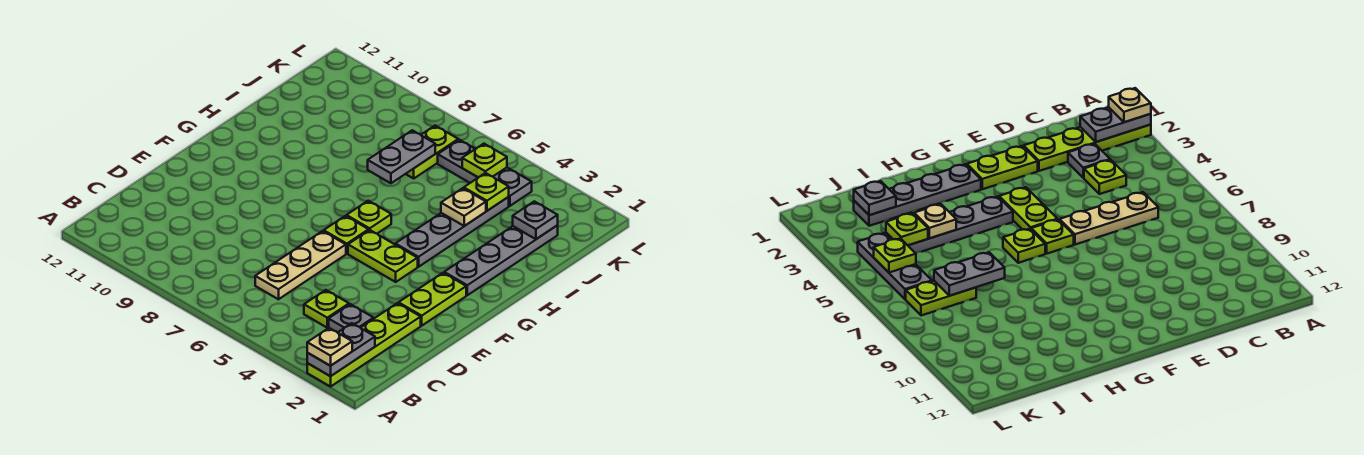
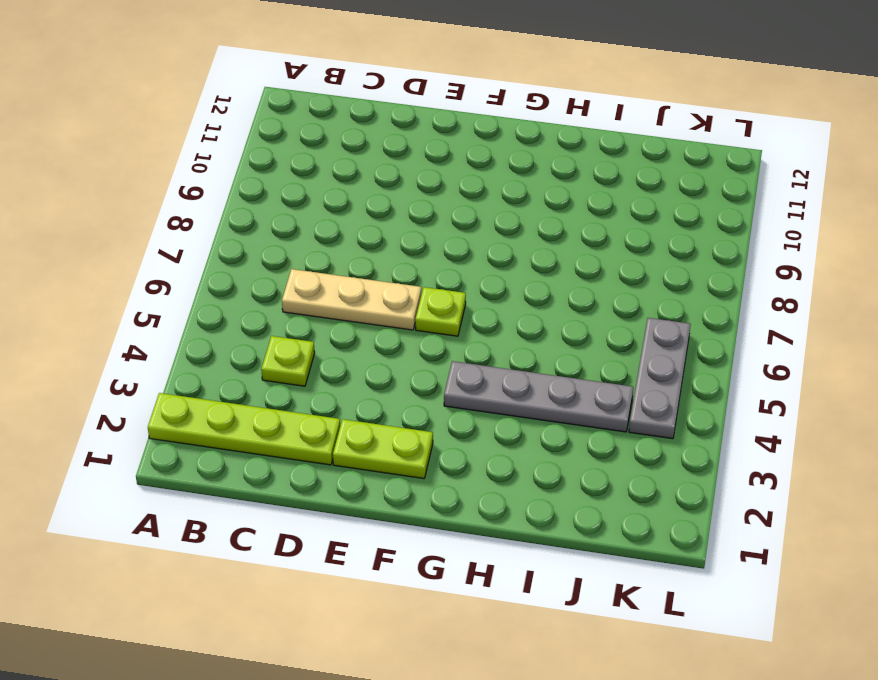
none -> grey plate C3 level 1
none -> lime plate F4:F5 level 1
none -> grey plate G2:J2 level 1

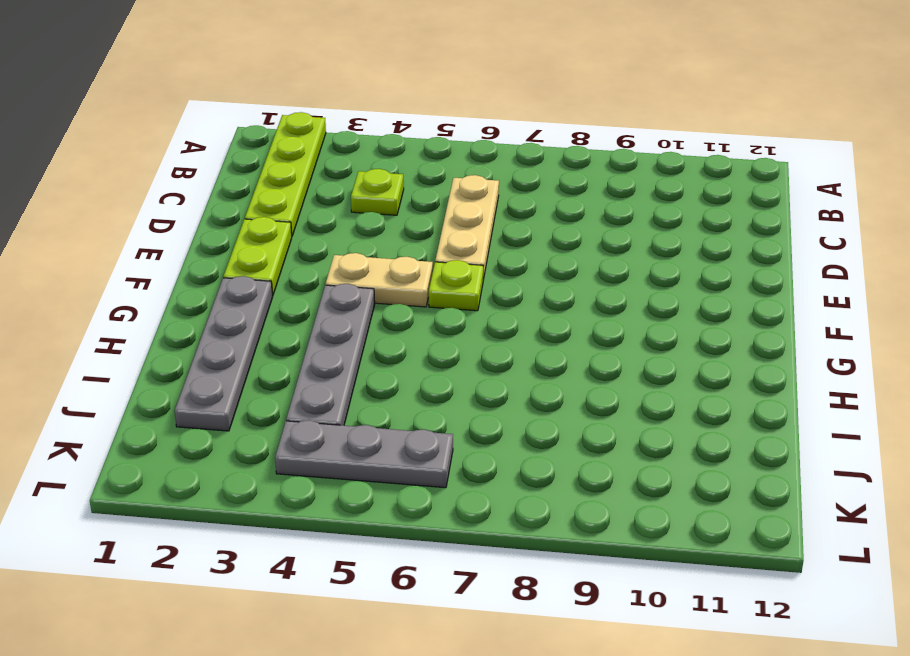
tan plate F4:F5 level 1 -> lime plate F4:F5 level 1
none -> grey plate C3 level 1
none -> lime plate G6 level 1
none -> lime plate J7:K7 level 1

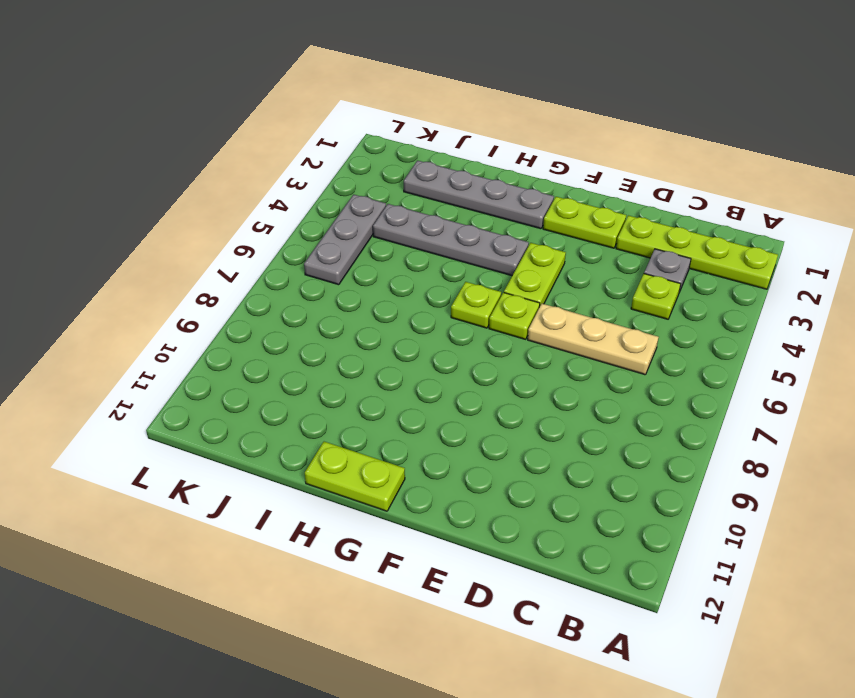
lime plate G12:H12 level 1 -> lime plate J7:K7 level 1
none -> grey plate A2:B2 level 2
none -> tan plate I4 level 2
none -> grey plate I7:J7 level 2

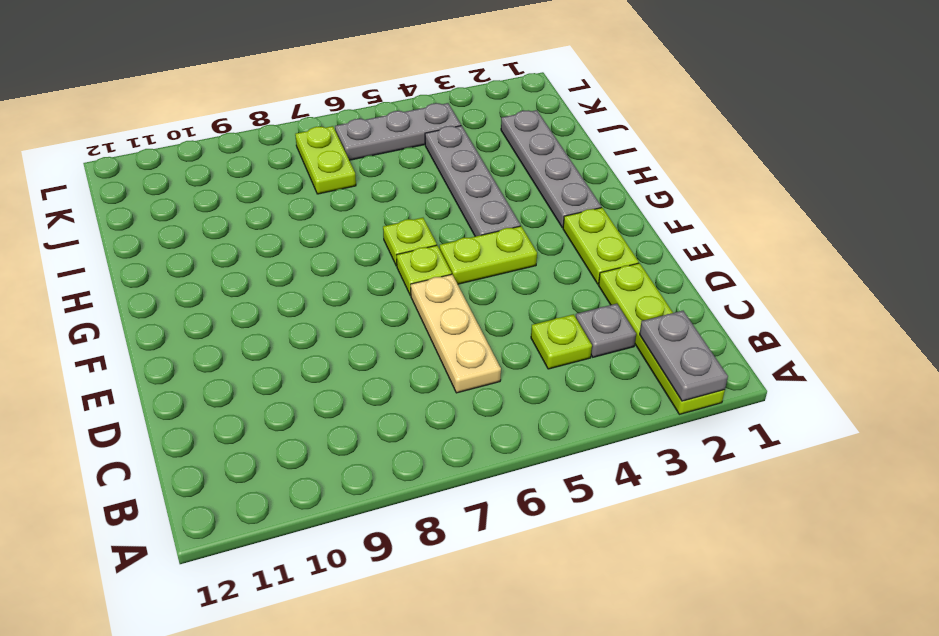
none -> tan plate I4 level 2
none -> grey plate I7:J7 level 2
none -> grey plate J2 level 2

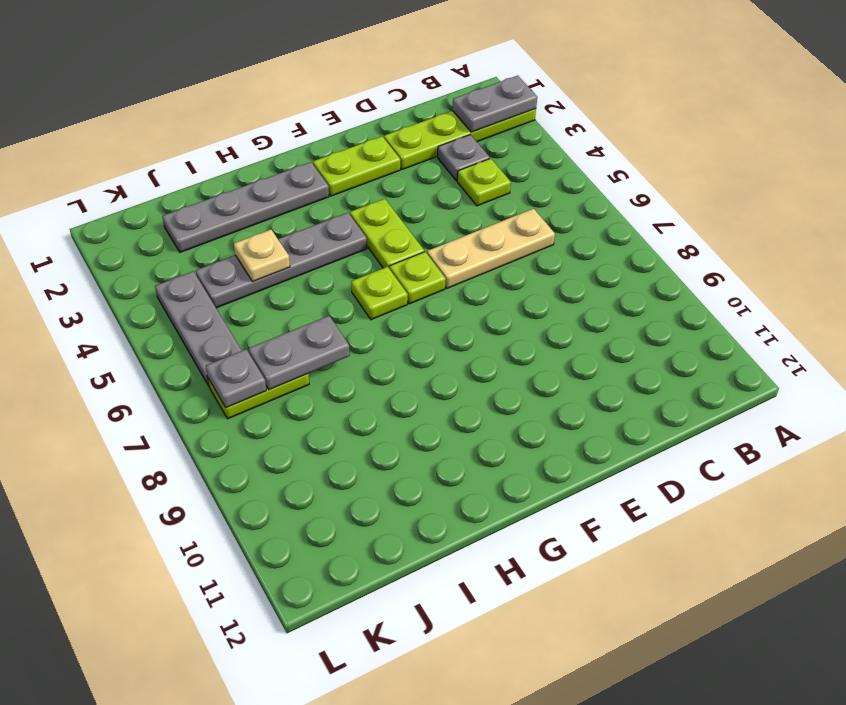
grey plate K7 level 2 -> grey plate J2 level 2
none -> lime plate J4 level 2
none -> lime plate K5 level 2
none -> tan plate A2 level 3

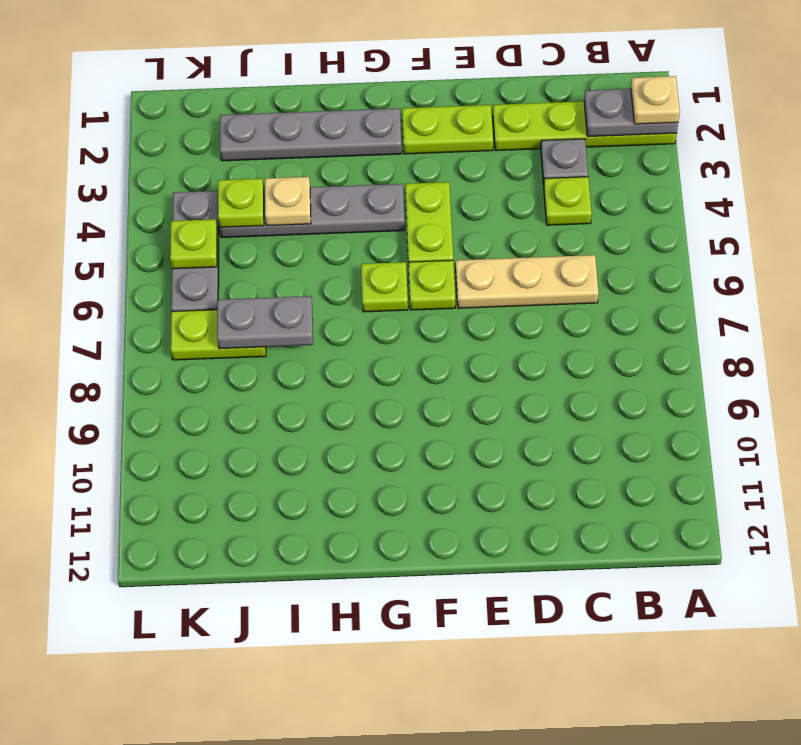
none -> grey plate J2 level 2

